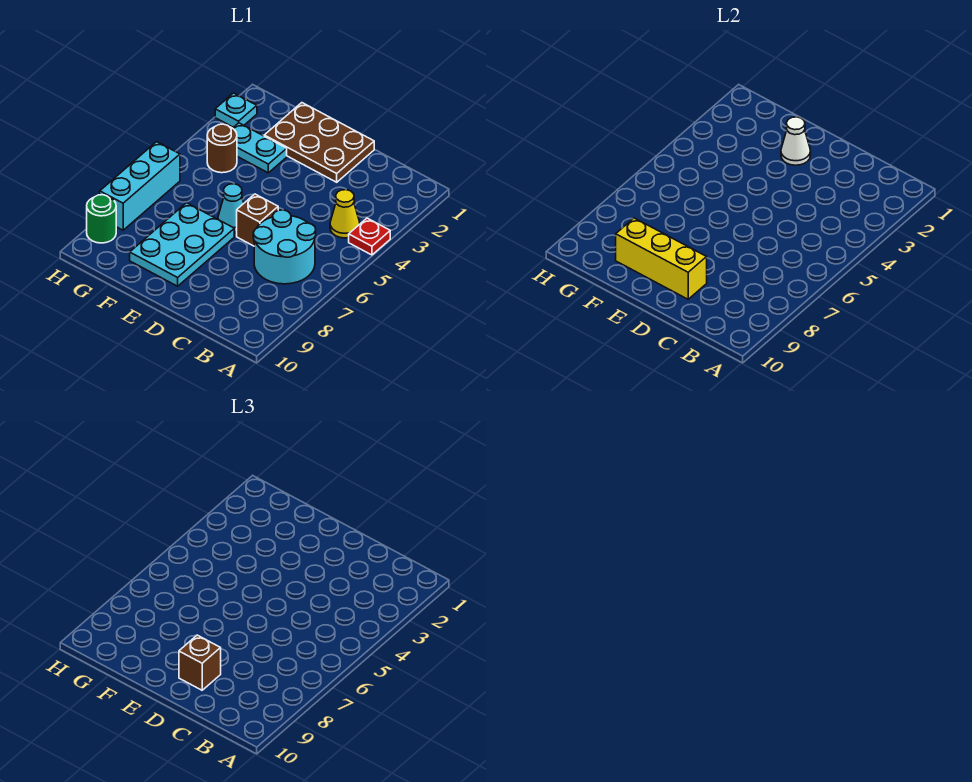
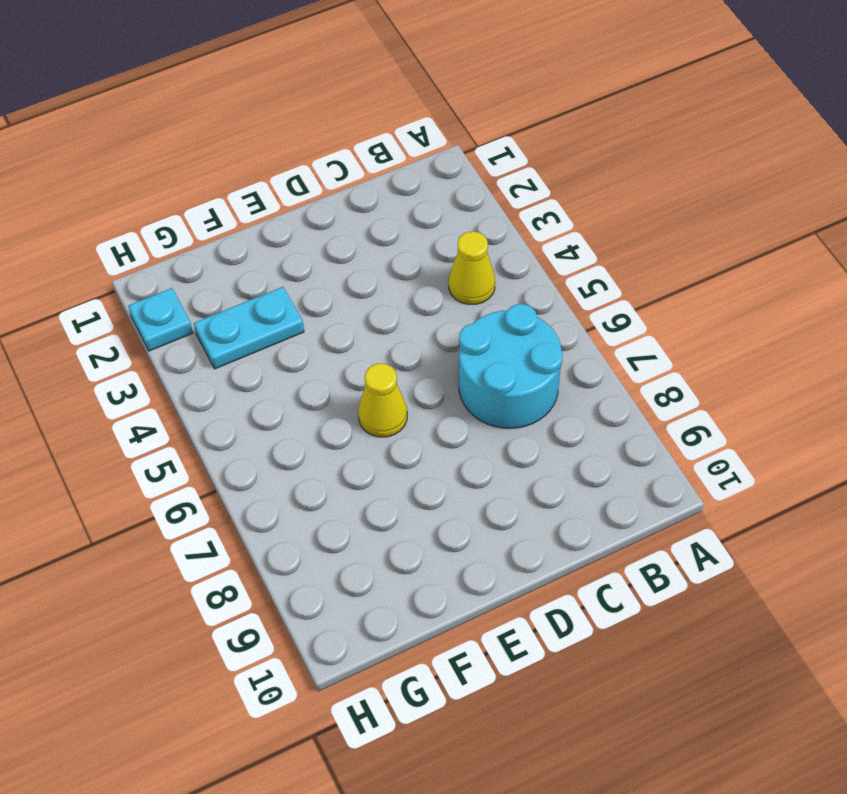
yellow cone E6 level 1 -> cyan cone E6 level 1
none -> red plate A4 level 1
none -> brown plate D1:F2 level 1
none -> brown brick D6 level 1

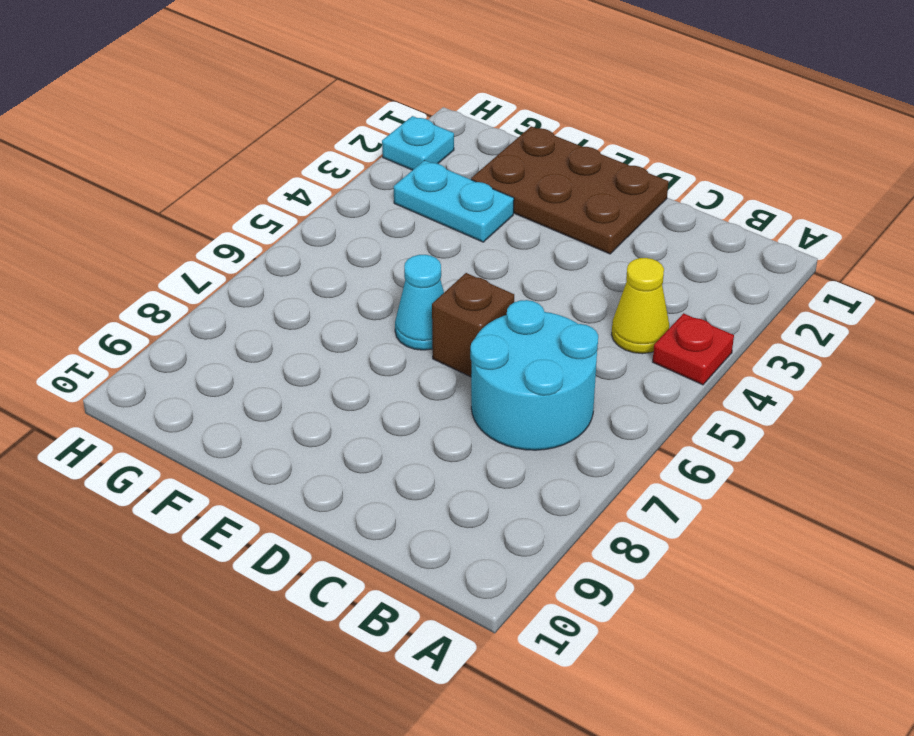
none -> cyan plate E7:F9 level 1
none -> brown round brick G4 level 1
none -> cyan brick H6:H8 level 1

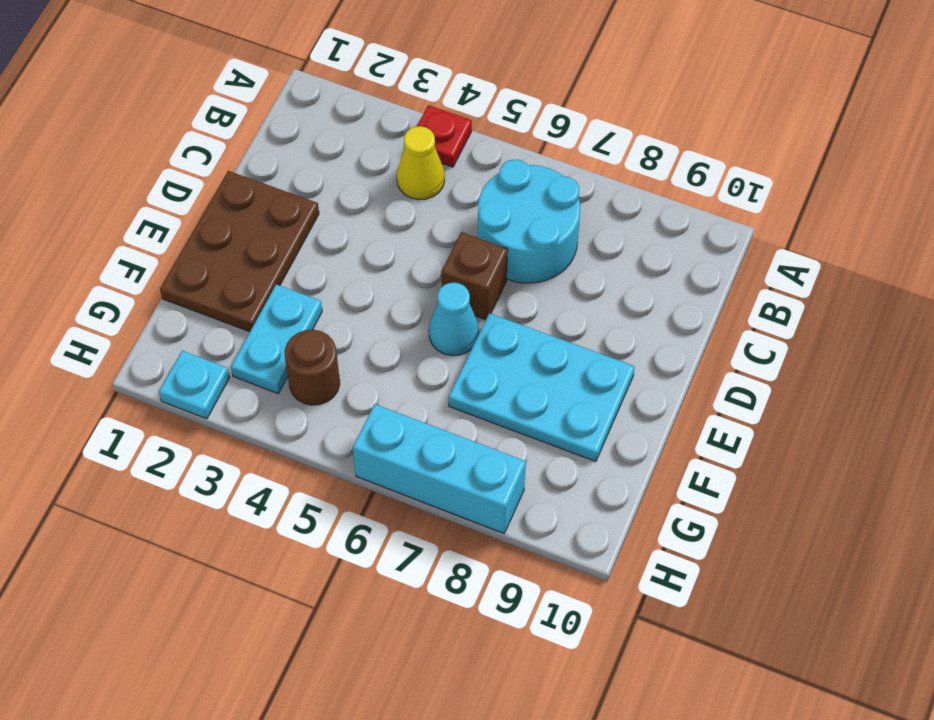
none -> green round brick H9 level 1
none -> yellow brick D9:F9 level 2
none -> white cone E2 level 2

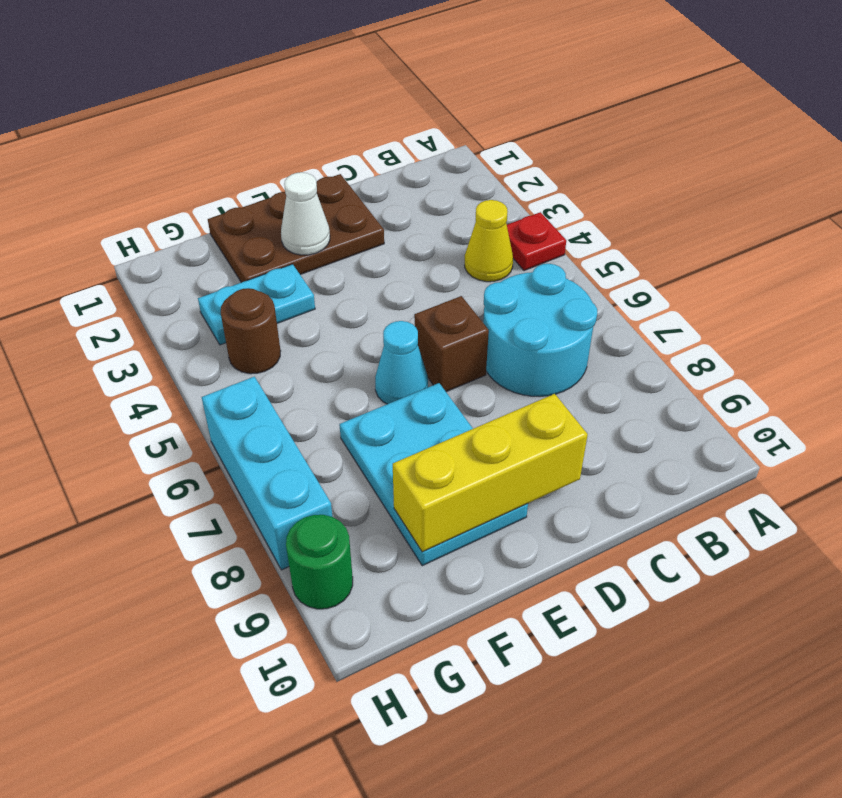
none -> cyan plate H2 level 1
none -> brown brick D9 level 3

